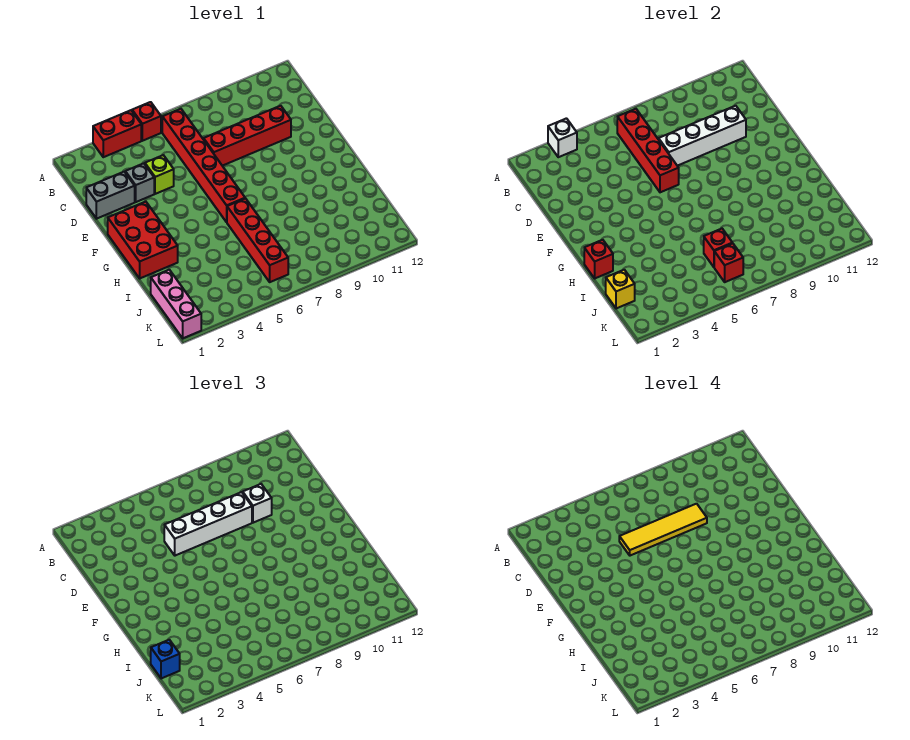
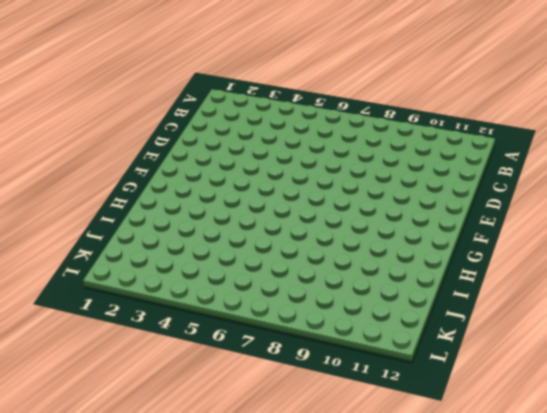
none -> red brick A3:A4 level 1
none -> red brick A5 level 1
none -> red brick B6:G6 level 1

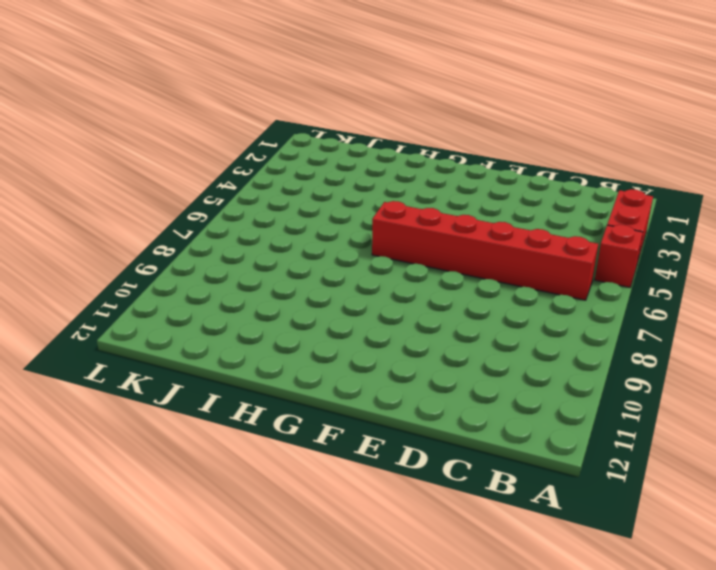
none -> grey brick D1:D2 level 1
none -> grey brick D3 level 1
none -> lime brick D4 level 1

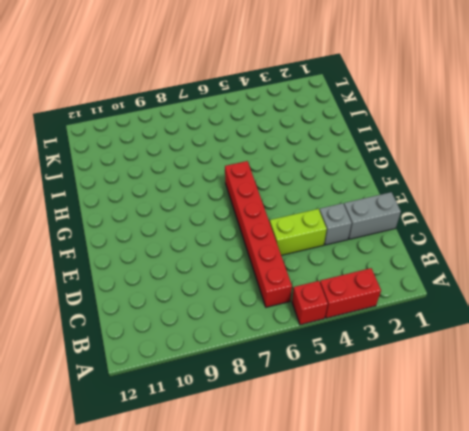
lime brick D4:D5 level 1 -> lime brick D4 level 1
none -> red brick D7:D10 level 1
none -> red brick F1:H2 level 1
none -> red brick H6:K6 level 1

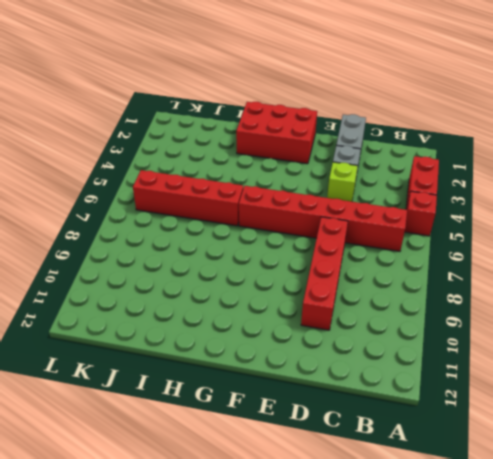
none -> pink brick J1:L1 level 1
none -> white brick A3 level 2
none -> red brick B6:E6 level 2

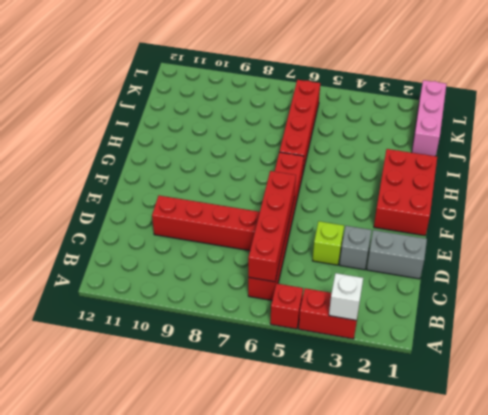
none -> white brick D7:D10 level 2
none -> red brick H1 level 2
none -> yellow brick J1 level 2

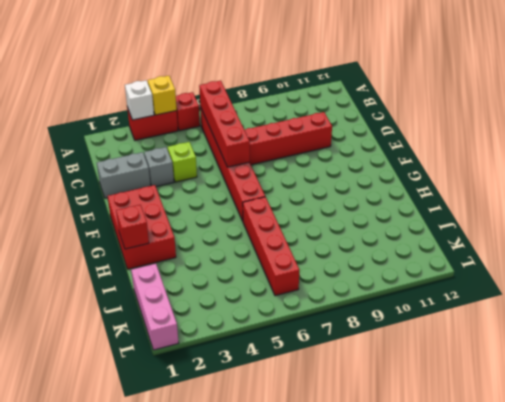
yellow brick A4 level 2 -> yellow brick J1 level 2
none -> white brick D7:D10 level 2
none -> red brick J6 level 2
none -> red brick K6 level 2

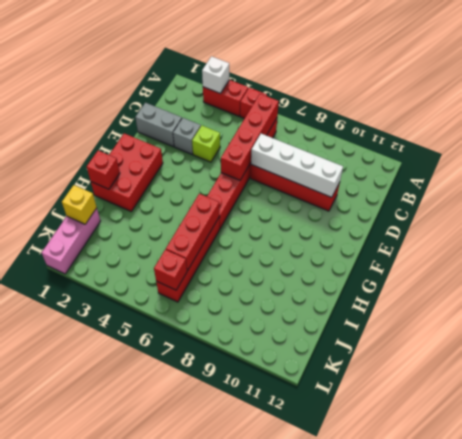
red brick H6:J6 level 2 -> red brick J6 level 2
none -> white brick D5:D8 level 3
none -> white brick D9 level 3
none -> blue brick J1 level 3

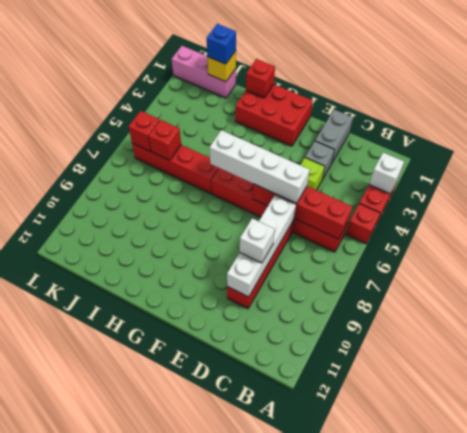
white brick D6:G6 level 3 -> white brick D5:D8 level 3
none -> yellow tile D5:D8 level 4

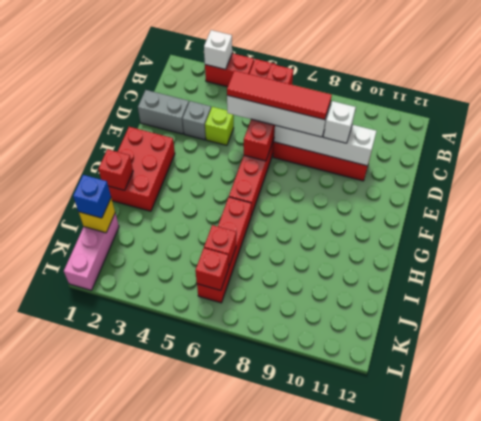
red tile D5:D8 level 4 -> yellow tile D5:D8 level 4

